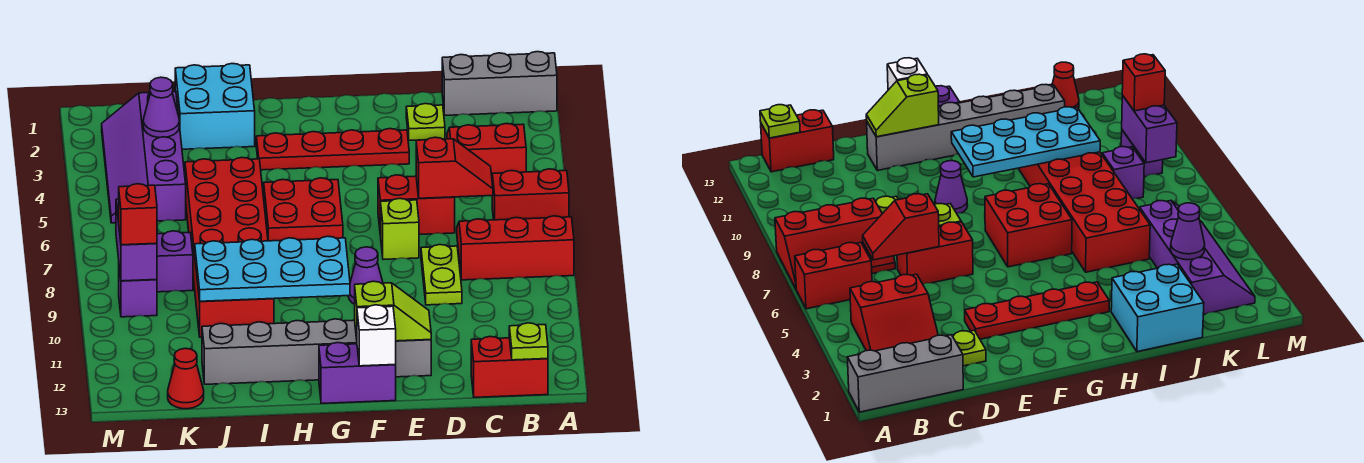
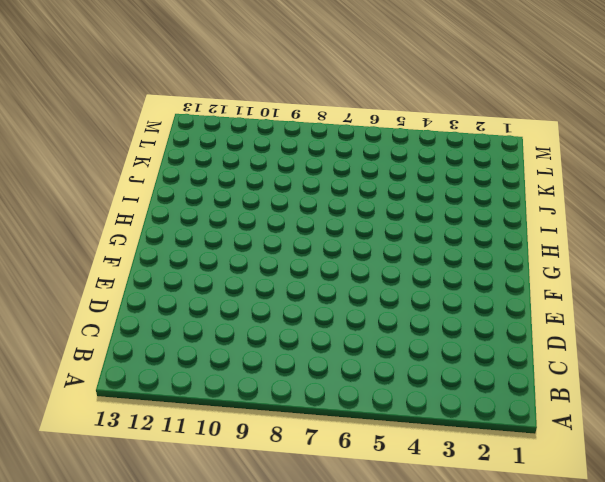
none -> grey brick A1:C1 level 1
none -> red brick A6:B6 level 1
none -> red slope A7:C8 level 1 top 8

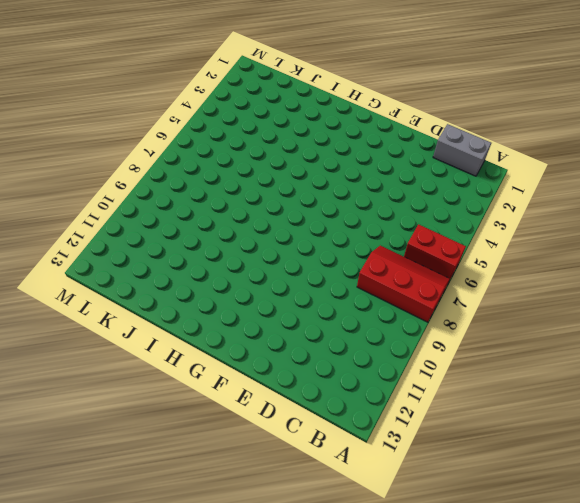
grey brick B1:C1 level 1 -> grey brick A1:C1 level 1
none -> red slope B3:C4 level 1 top 4
none -> red brick B13:C13 level 1
none -> lime plate D2 level 1

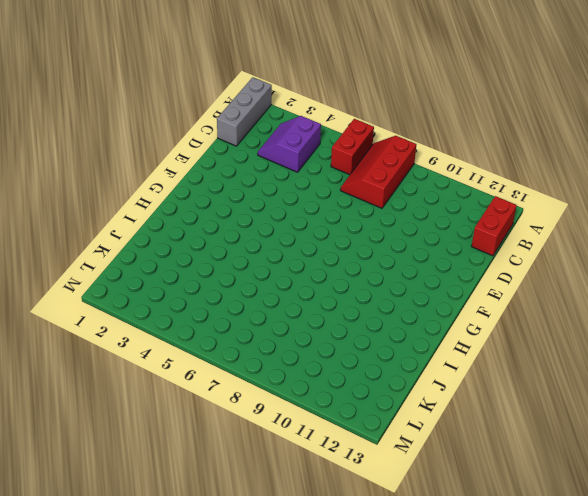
purple slope B3:C4 level 1 top 4 -> red slope B3:C4 level 1 top 4
none -> lime plate D2 level 1
none -> red brick D6:E6 level 1
none -> lime plate D8:D9 level 1

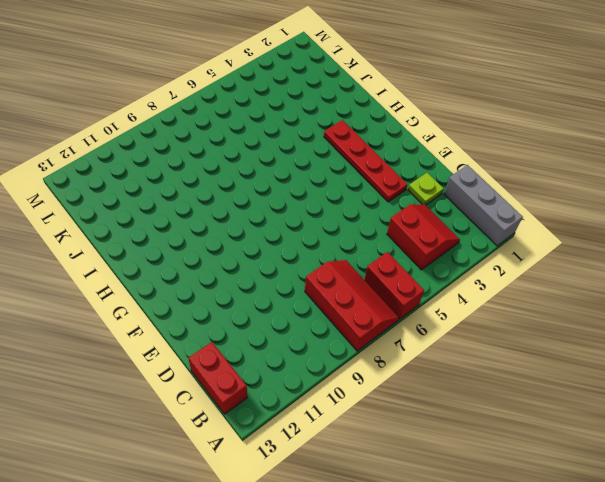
none -> red brick D6:E6 level 1
none -> lime plate D8:D9 level 1
none -> lime brick E7 level 1

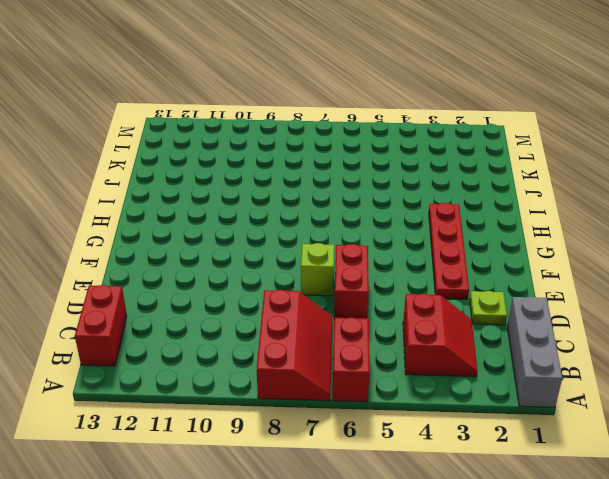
none -> lime plate D8:D9 level 1
none -> grey brick E12:J12 level 1
none -> purple cone F9 level 1

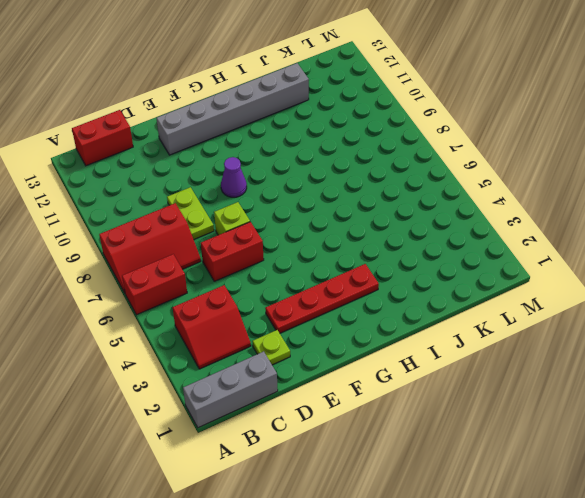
none -> purple brick F13:G13 level 1
none -> red brick G6:H7 level 1
none -> cyan brick I1:J2 level 1

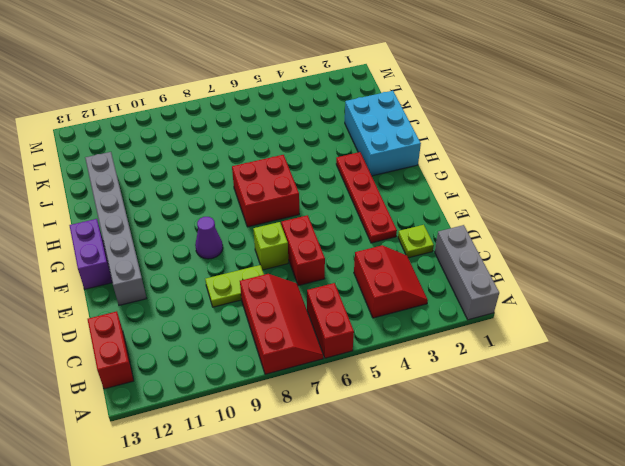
cyan brick H1:J2 level 1 -> cyan brick I1:J2 level 1
none -> red brick I5:J10 level 1
none -> purple slope K2:L5 level 1 top K
none -> purple brick K8 level 1

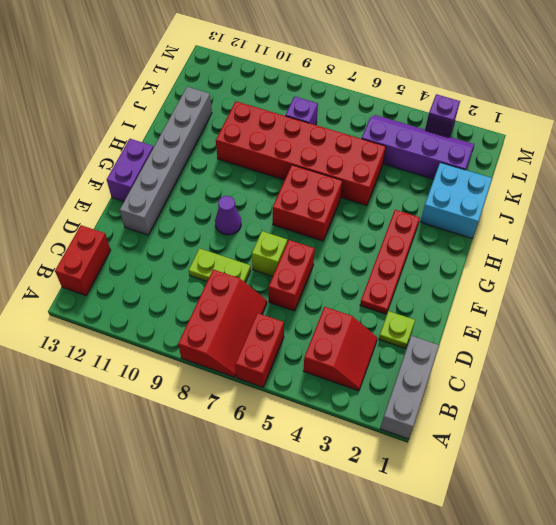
purple brick M3 level 1 -> purple brick L9 level 1
none -> red cone K13 level 1
none -> lime plate B13 level 2
none -> red slope C6:D6 level 2 top D

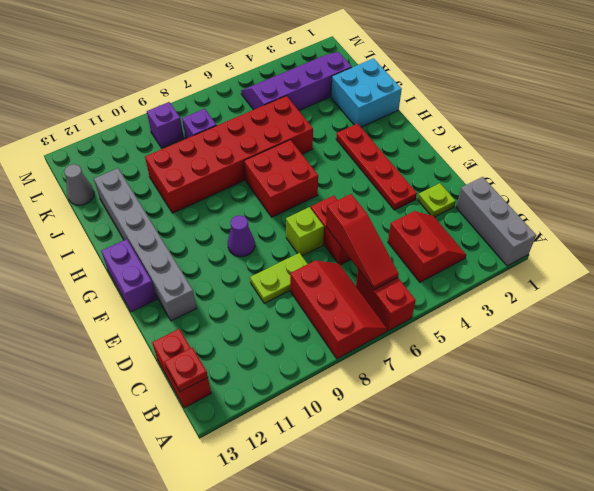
red slope B6:D6 level 2 top D -> red slope C6:D6 level 2 top D
red plate B13 level 2 -> lime plate B13 level 2
grey cone K13 level 1 -> red cone K13 level 1
none -> lime slope E12:F12 level 2 top F
none -> white brick F13 level 2
none -> cyan plate G9:J10 level 2

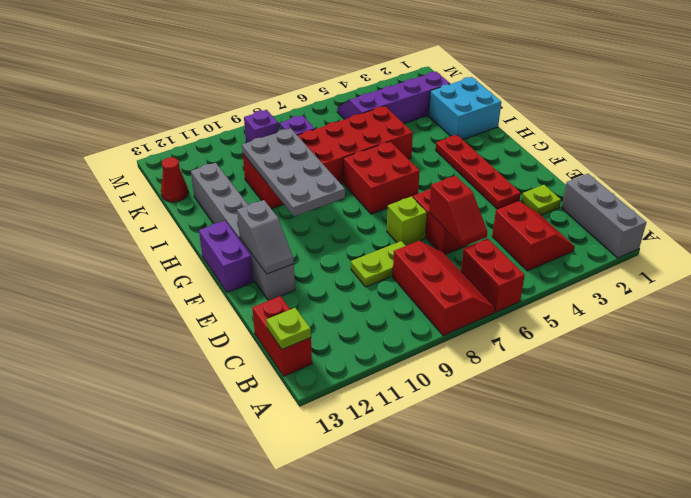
grey slope E12:F12 level 2 top F -> lime slope E12:F12 level 2 top F
grey plate G9:J10 level 2 -> cyan plate G9:J10 level 2
none -> purple cone F9 level 1
none -> white brick F13 level 2
none -> purple cone K3 level 2

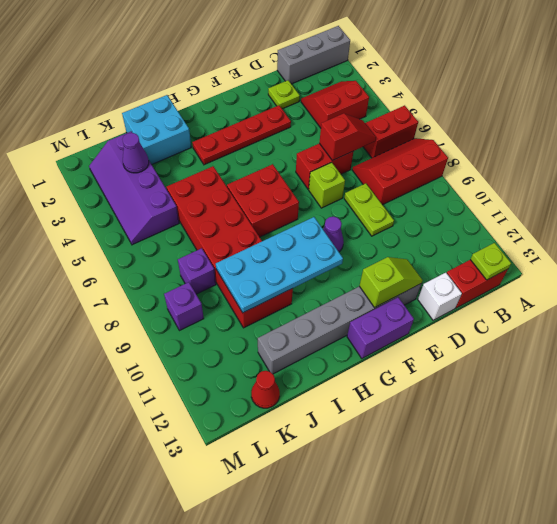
white brick D13 level 1 -> white brick F13 level 2
none -> purple brick L8:L9 level 2
none -> red brick L9 level 3

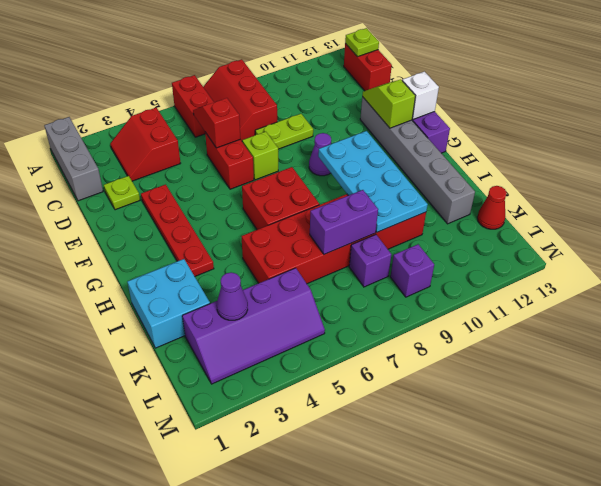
purple brick J7:J8 level 2 -> purple brick L8:L9 level 2
none -> red brick L9 level 3

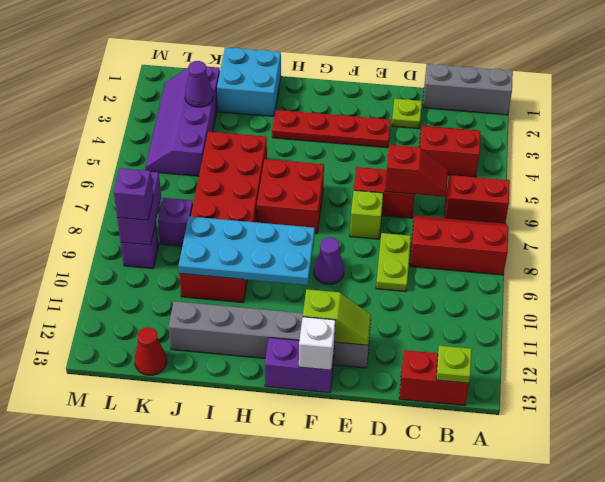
purple brick L9 level 3 -> red brick L9 level 3

